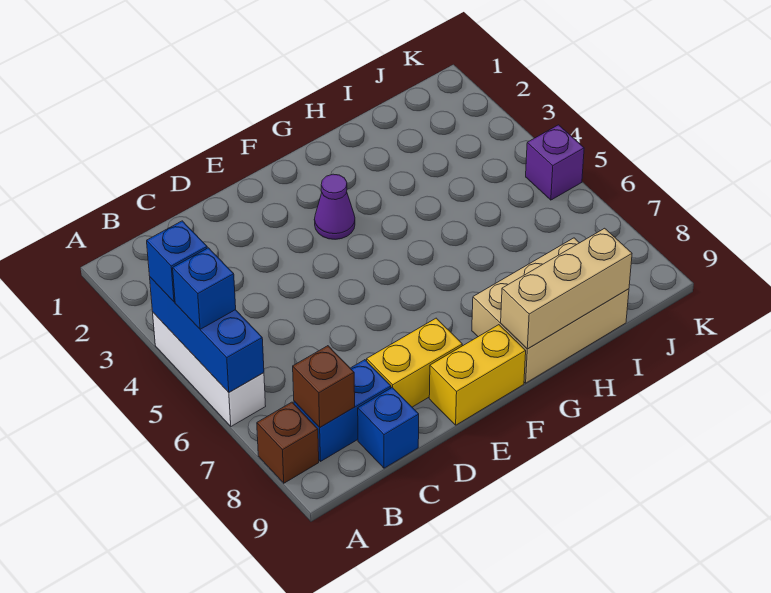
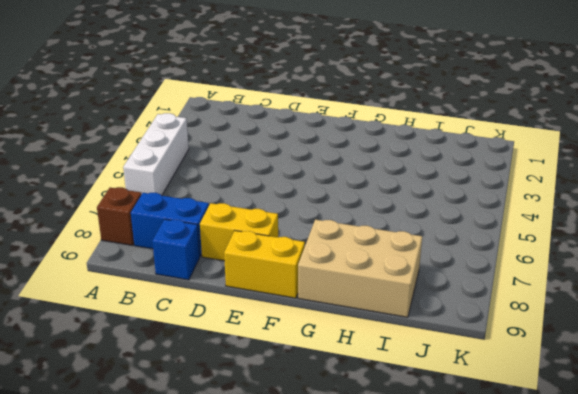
none -> purple cone F3 level 1
none -> purple brick K5 level 1
none -> blue brick A4:A6 level 2

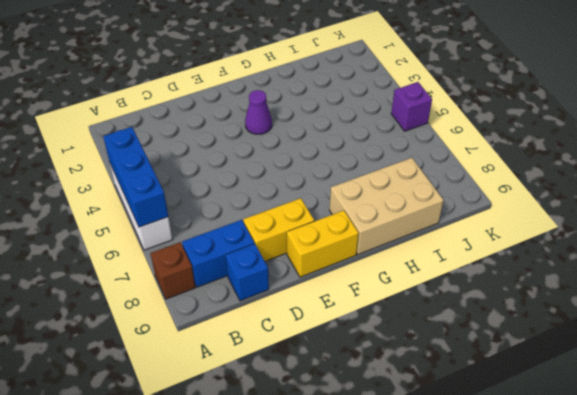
none -> brown brick B8 level 2
none -> tan brick G9:I9 level 2
none -> blue brick A4 level 3

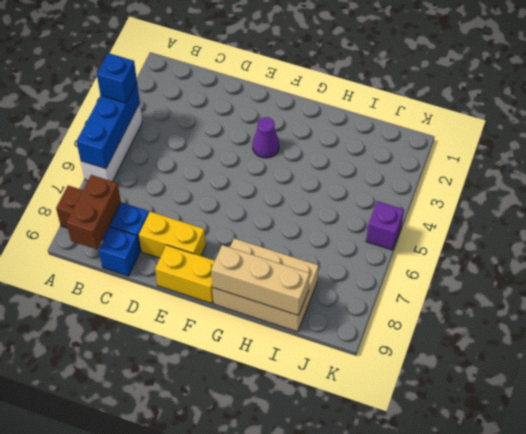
brown brick B8:B9 level 2 -> brown brick B8 level 2
none -> blue brick A5 level 3

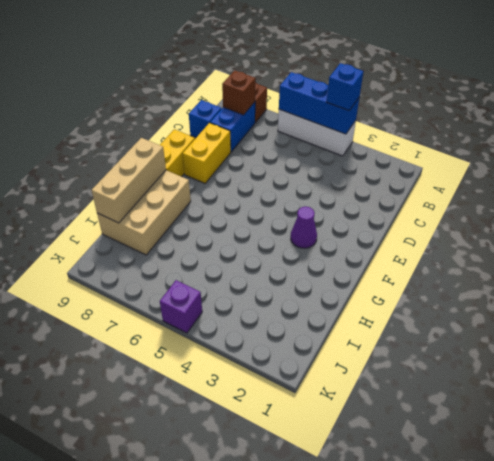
none -> blue brick A5 level 3

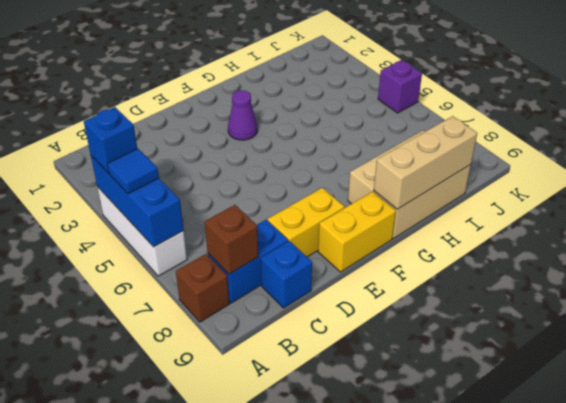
blue tile A5 level 3 -> blue brick A5 level 3

